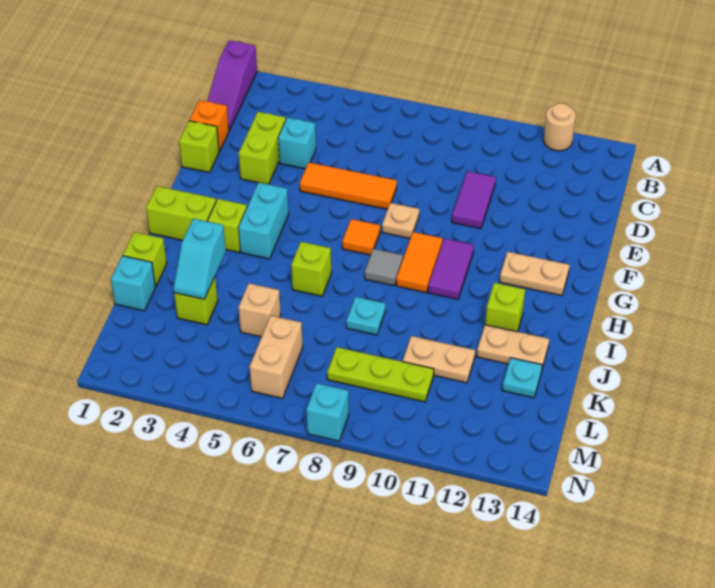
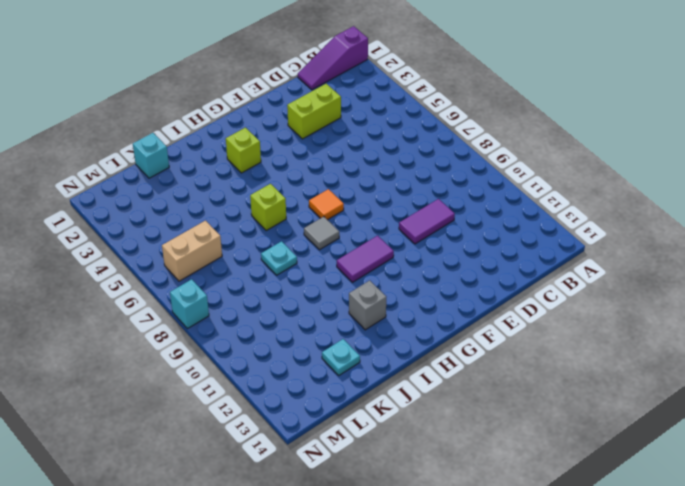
grey brick I12 level 1 -> lime brick I12 level 1
none -> tan round brick A12 level 1
none -> orange brick D1 level 1
none -> cyan brick D4 level 1
none -> lime brick E1 level 1

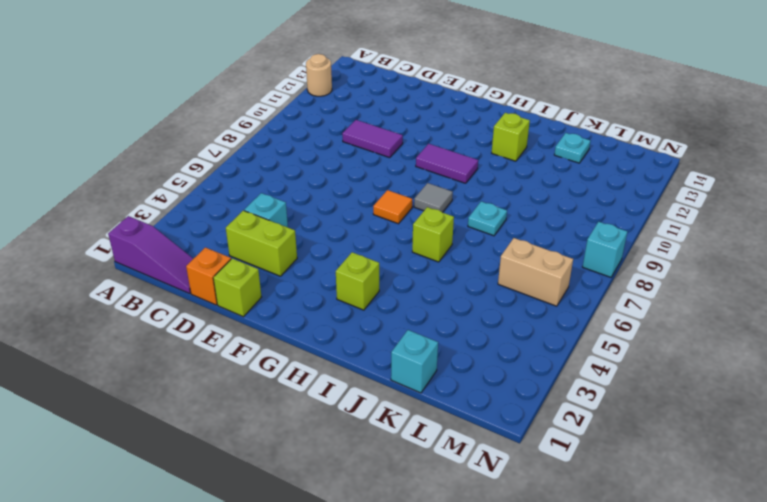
none -> orange tile E5:E7 level 1
none -> tan plate F8 level 1
none -> cyan brick G4:H4 level 1
none -> orange tile G9:H9 level 1

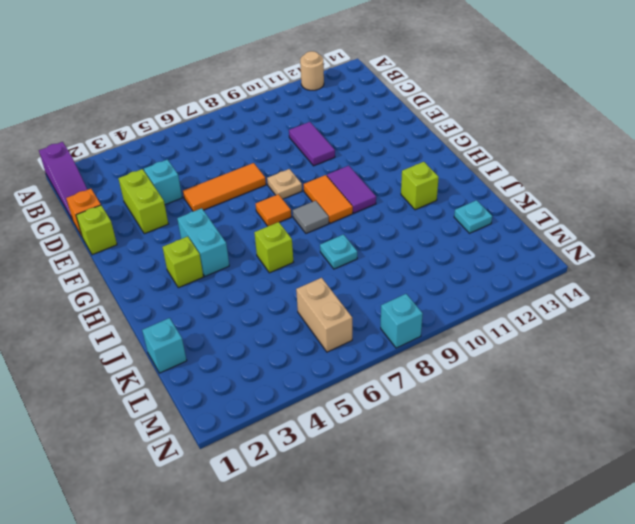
none -> tan plate G12:G13 level 1
none -> lime brick H1:H2 level 1
none -> lime brick J1 level 1
none -> tan plate J12:J13 level 1

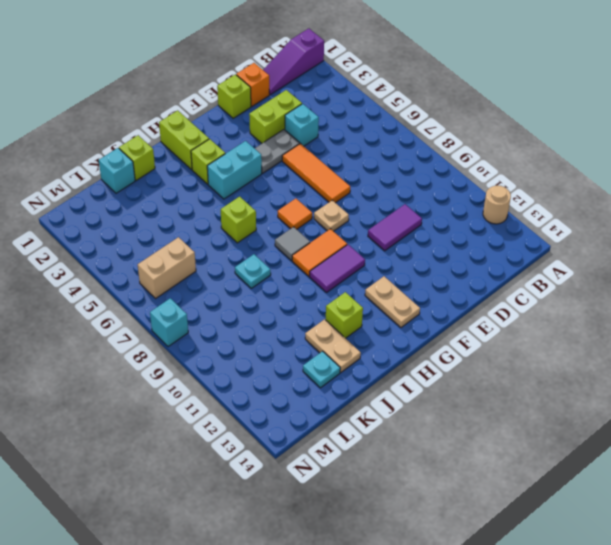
grey plate E4:F4 level 1 -> none
none -> lime brick K3 level 1
none -> tan brick K5 level 1
none -> tan plate K10:K11 level 1
none -> lime plate L8:L10 level 1

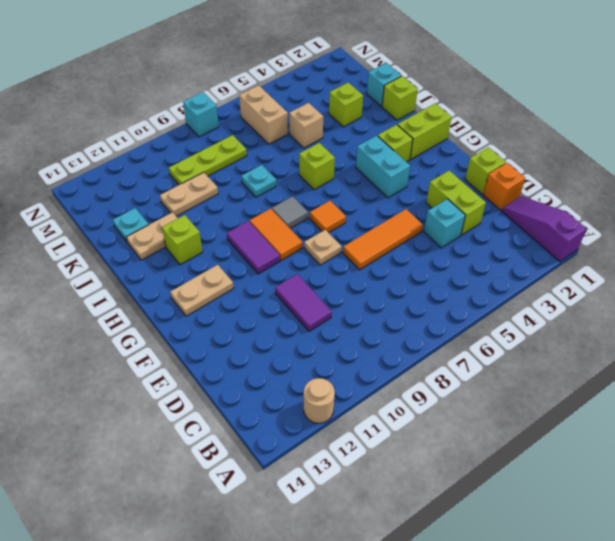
none -> cyan slope J3:K3 level 2 top J

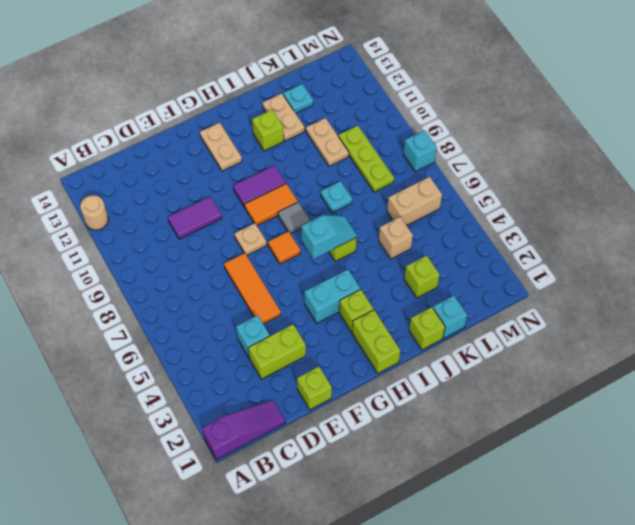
cyan slope H6:I6 level 2 top H -> cyan slope J3:K3 level 2 top J
none -> orange brick D1 level 1

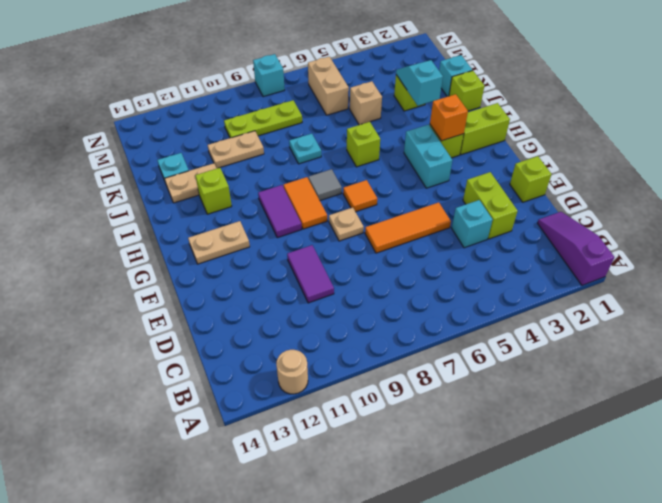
orange brick H3 level 2 -> orange brick D1 level 1

